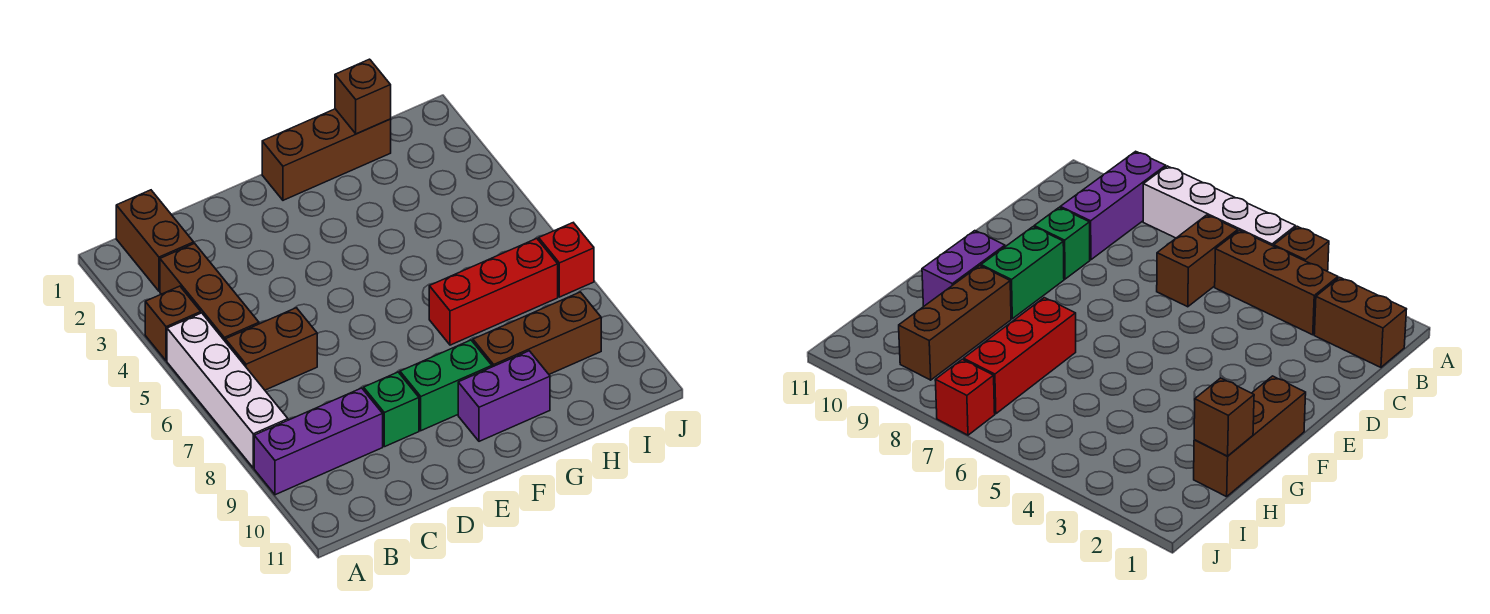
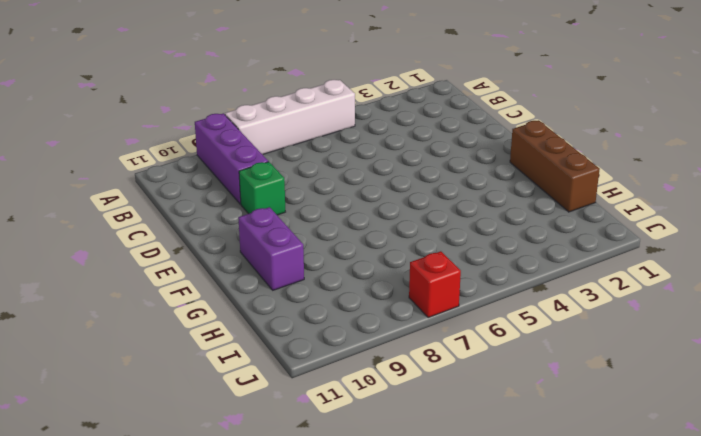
none -> brown brick A4 level 1
none -> brown brick B1:B2 level 1
none -> brown brick B3:B5 level 1

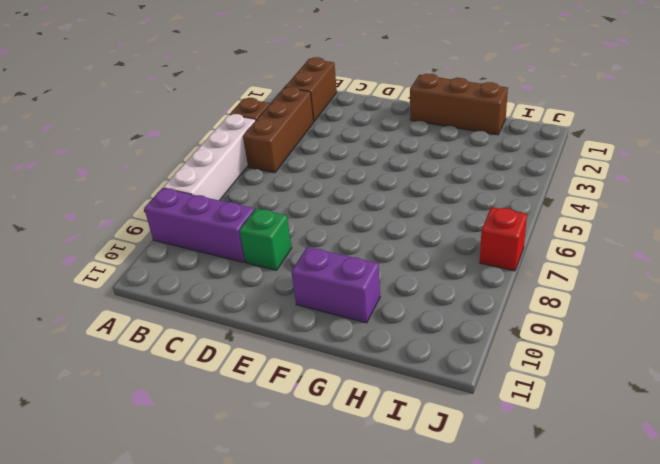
none -> brown brick B6:C6 level 1
none -> green brick E9:F9 level 1
none -> red brick G7:I7 level 1

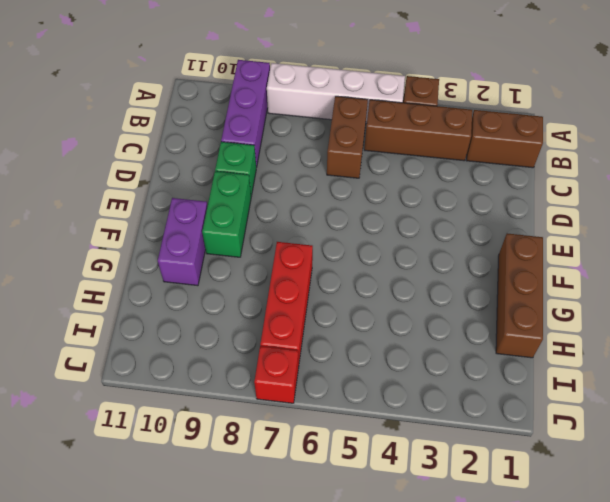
none -> brown brick G9:I9 level 1
none -> brown brick H1 level 2

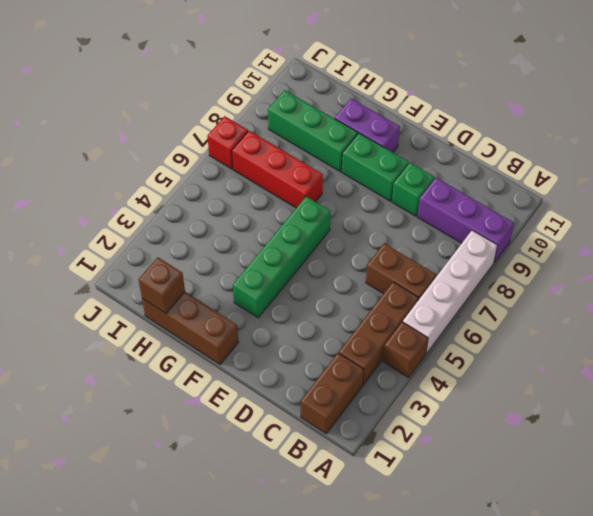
green brick F3:F6 level 1 -> none
green brick G9:I9 level 1 -> brown brick G9:I9 level 1

